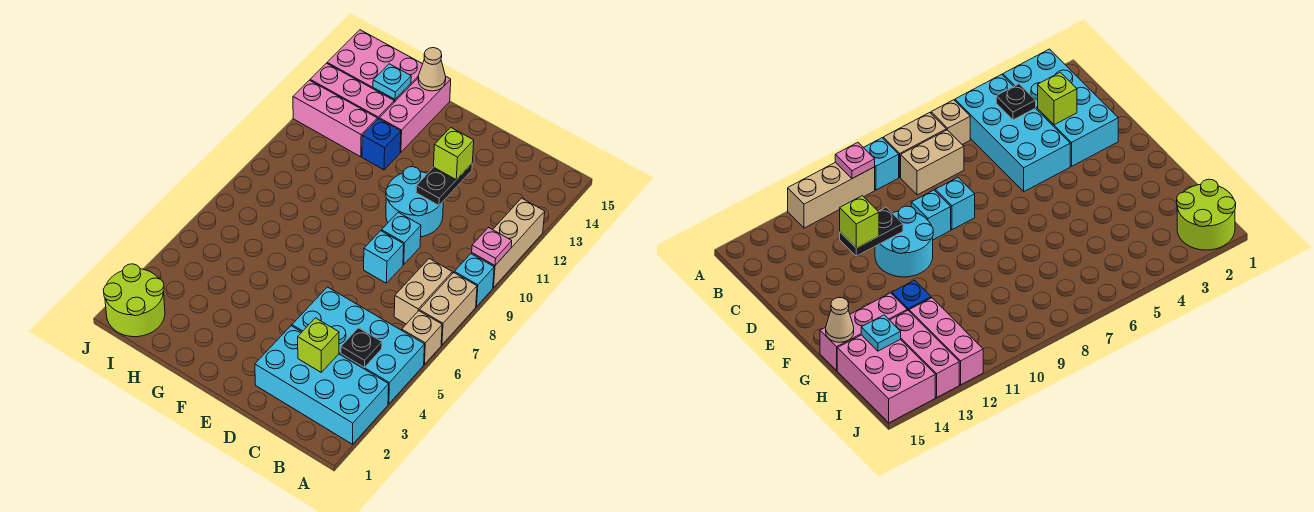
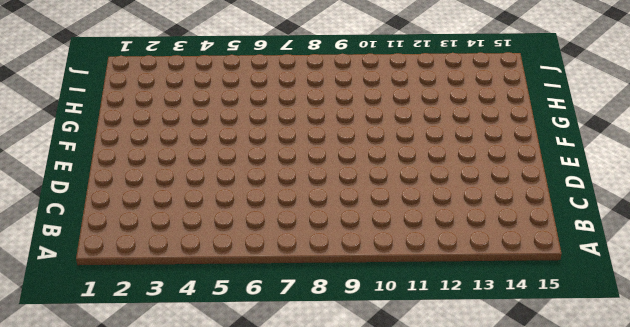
none -> cyan brick A2:D3 level 1
none -> cyan brick A4:D5 level 1
none -> tan brick A6 level 1

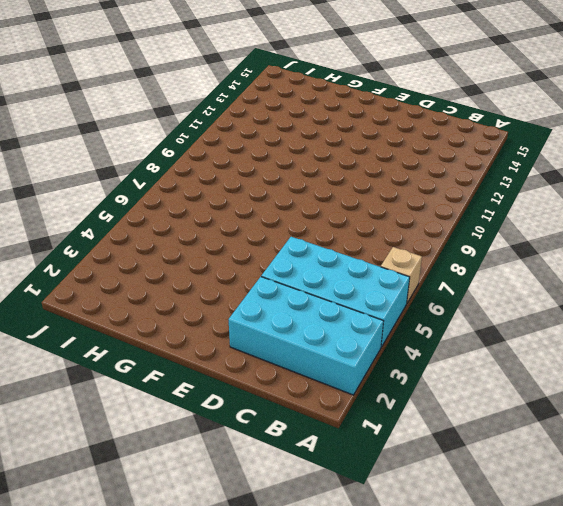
none -> tan brick A7:A8 level 1
none -> cyan brick A9 level 1
none -> tan brick A10:A12 level 1

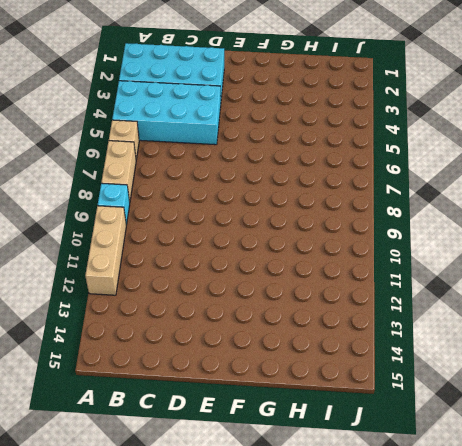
none -> tan brick B7:B8 level 1
none -> cyan brick D8 level 1
none -> cyan brick D9 level 1

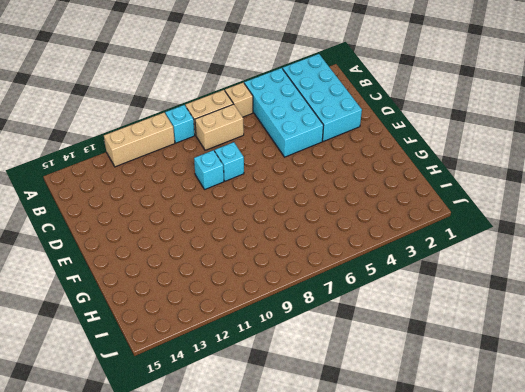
none -> cyan round brick D10:E11 level 1
none -> blue brick G12 level 1
none -> pink brick G13:G15 level 1

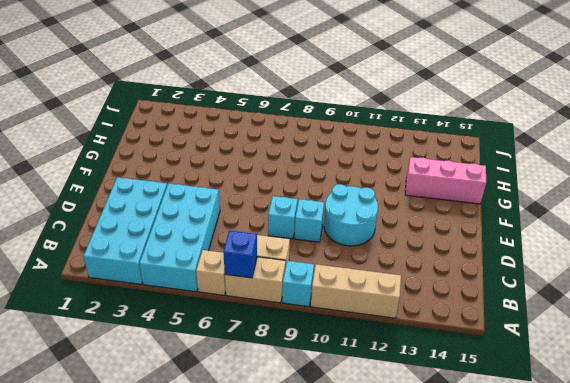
blue brick A7 level 2 -> blue brick G12 level 1
none -> pink brick H12:J12 level 1
none -> pink brick H13:J13 level 1
none -> pink brick H14:J15 level 1

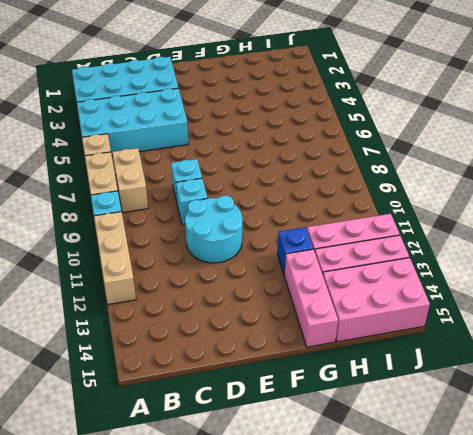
none -> lime round brick I1:J2 level 1
none -> pink plate A10 level 2
none -> black plate B4 level 2

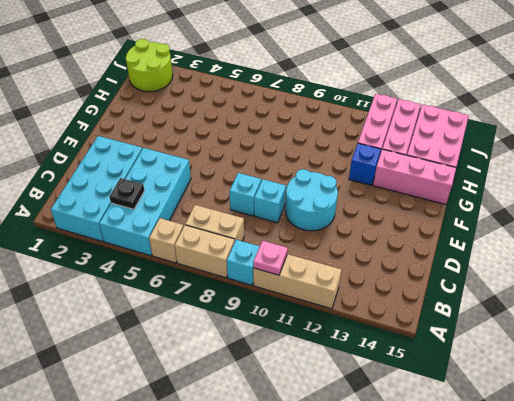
none -> lime brick C3 level 2
none -> black plate D11:D12 level 2
none -> tan cone G15 level 2

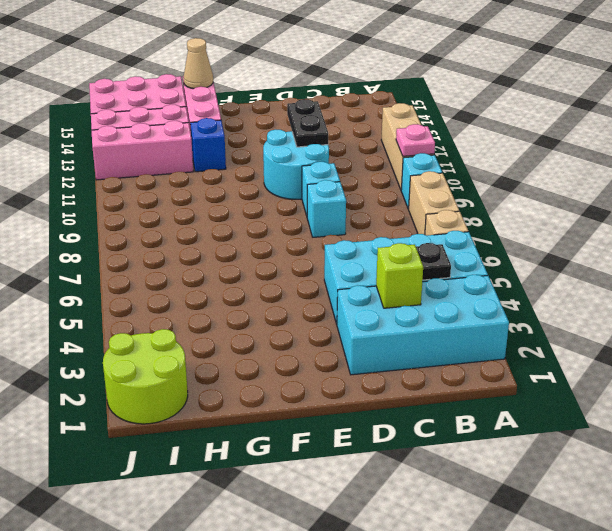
none -> tan brick B7:B8 level 1
none -> cyan plate H14 level 2
none -> lime brick D12 level 3

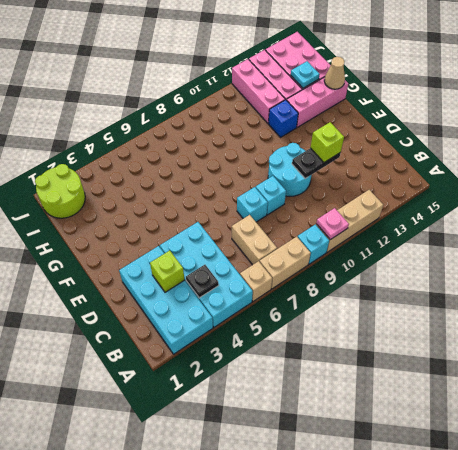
tan brick B7:C7 level 1 -> tan brick B7:B8 level 1

